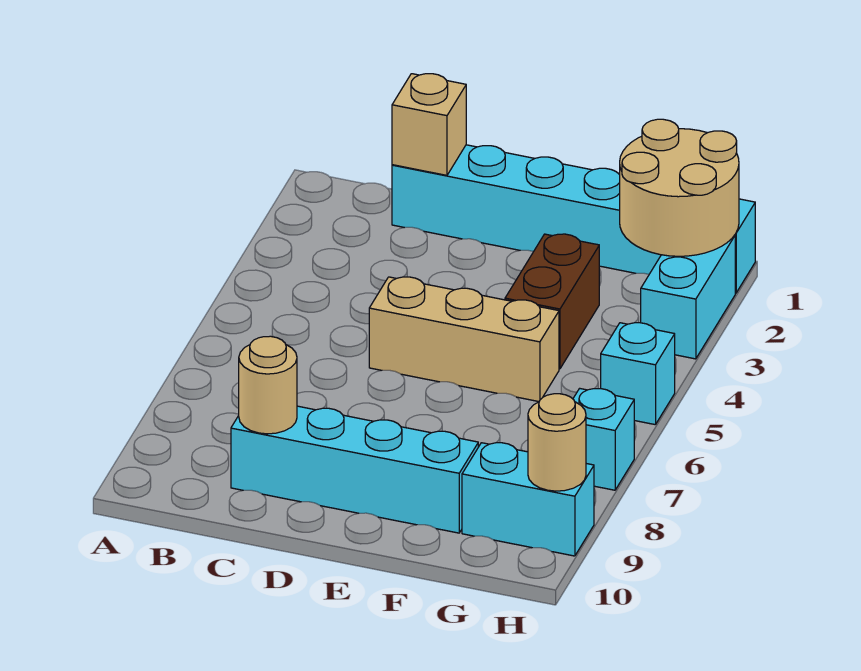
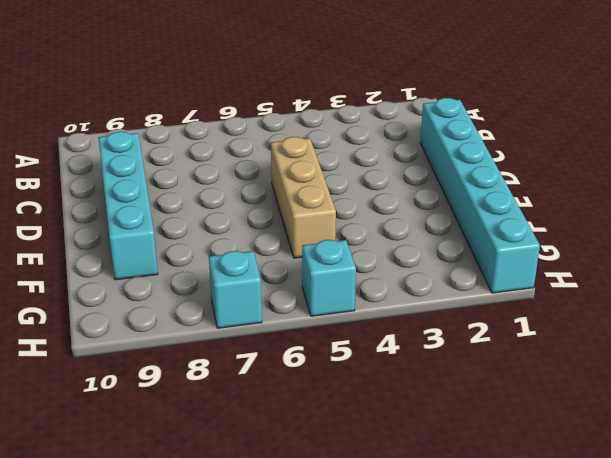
none -> brown brick F3:F4 level 1
none -> cyan brick G9:H9 level 1
none -> cyan brick H2:H3 level 1

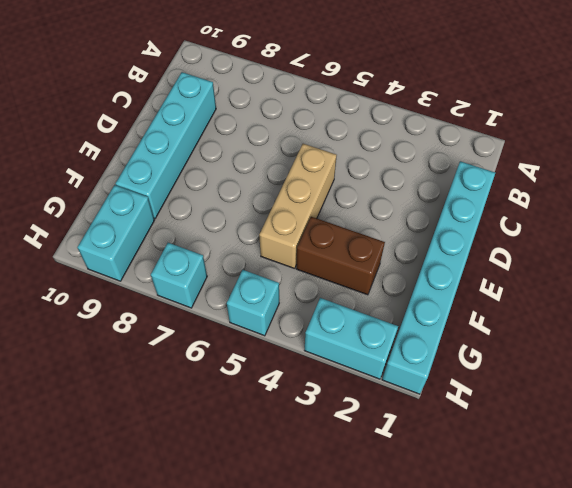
none -> tan brick C1 level 2
none -> tan round brick C9 level 2
none -> tan round brick G1:H2 level 2

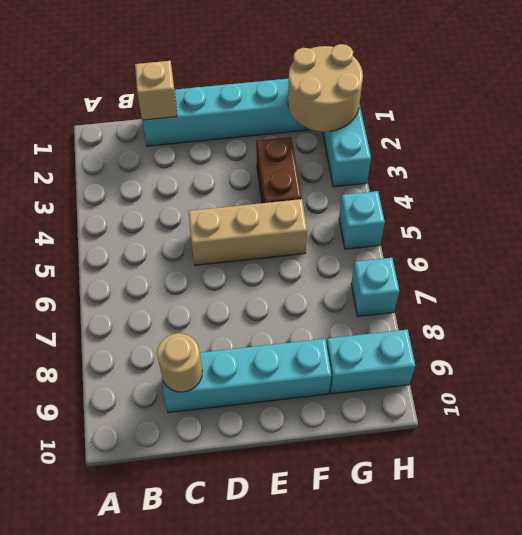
none -> tan round brick H9 level 2

